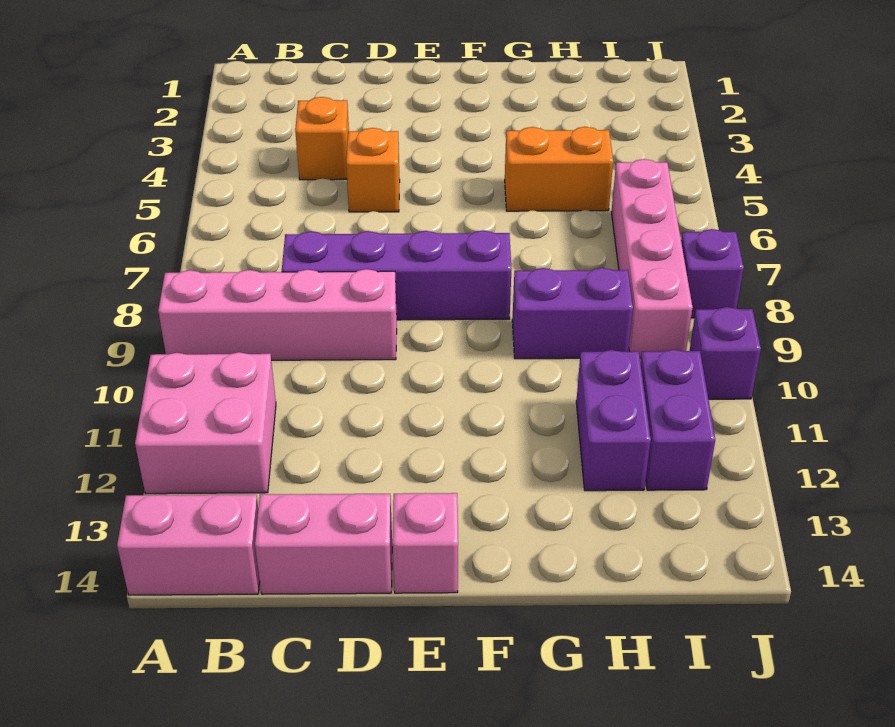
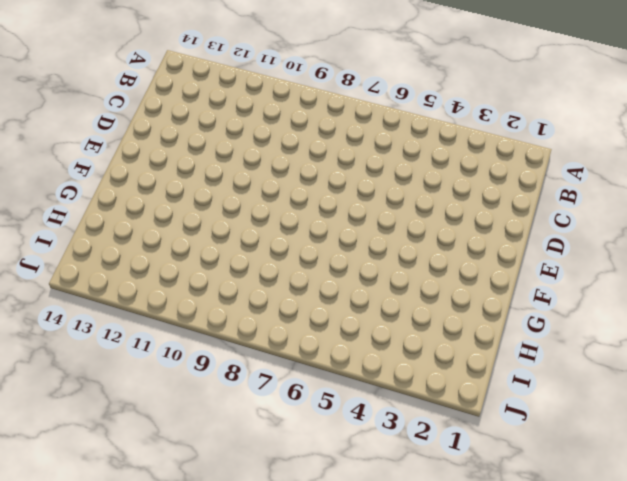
none -> pink brick A9:D9 level 1
none -> pink brick A11:B12 level 1
none -> pink brick A14:B14 level 1

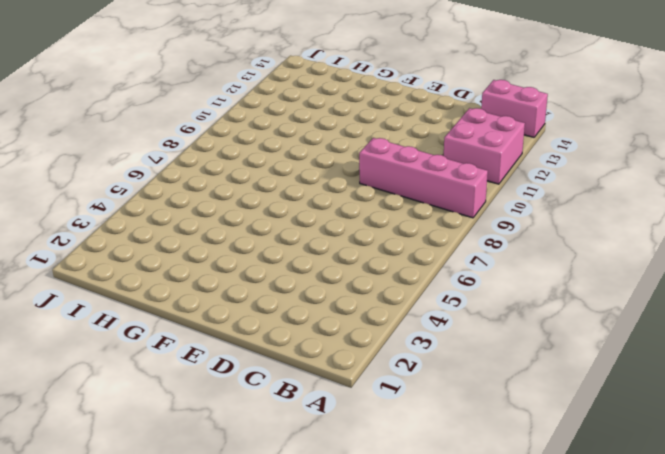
none -> orange brick C4 level 1
none -> purple brick C8:F8 level 1
none -> pink brick C14:D14 level 1

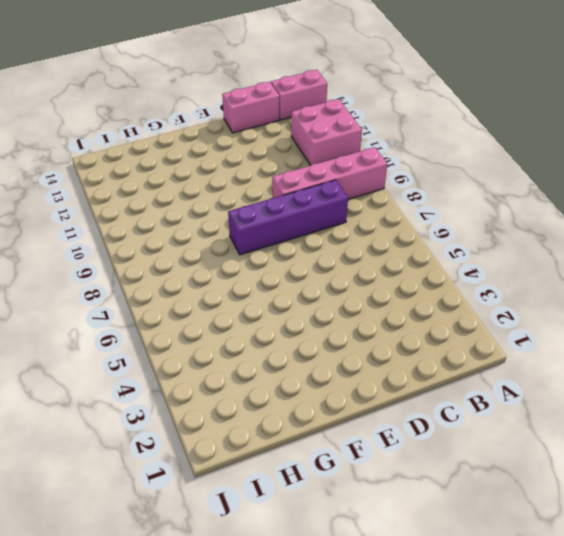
none -> orange brick C4 level 1
none -> orange brick D5 level 1
none -> pink brick E14 level 1

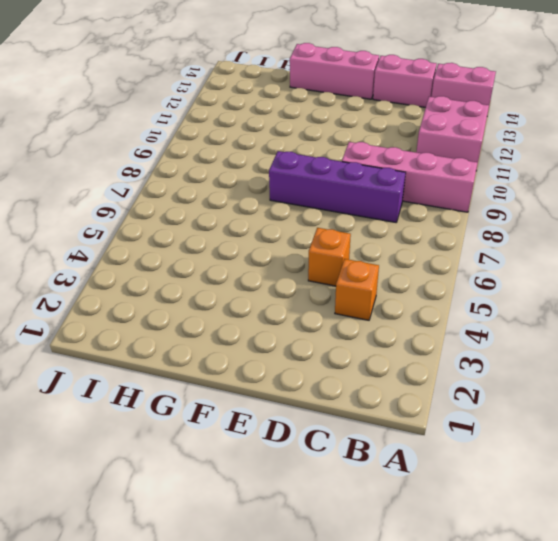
pink brick E14:G14 level 1 -> pink brick E14 level 1
none -> orange brick G5:H5 level 1
none -> purple brick G9:H9 level 1
none -> purple brick H11:H12 level 1

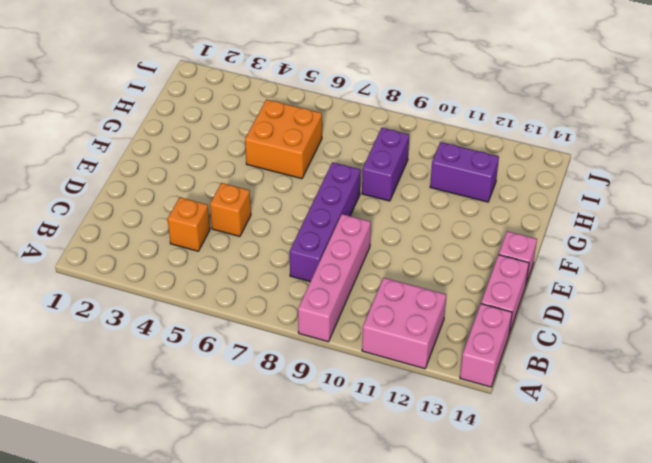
orange brick G5:H6 level 1 -> orange brick G5:H5 level 1
none -> pink brick I6:I9 level 1
none -> purple brick I11:I12 level 1
none -> purple brick J8 level 1

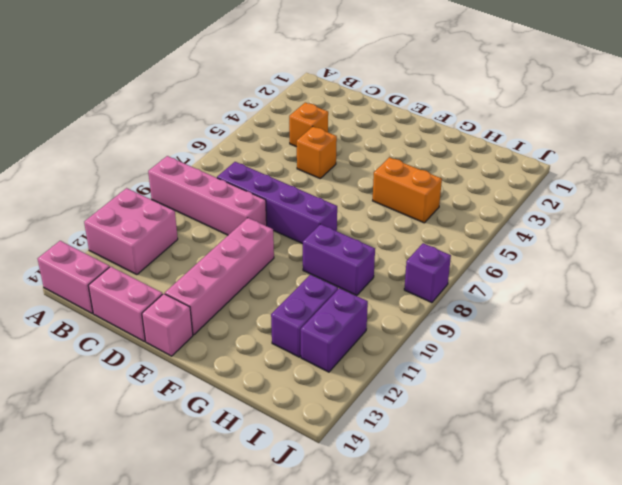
pink brick E10:E13 level 1 -> pink brick I6:I9 level 1
none -> purple brick J10 level 1

